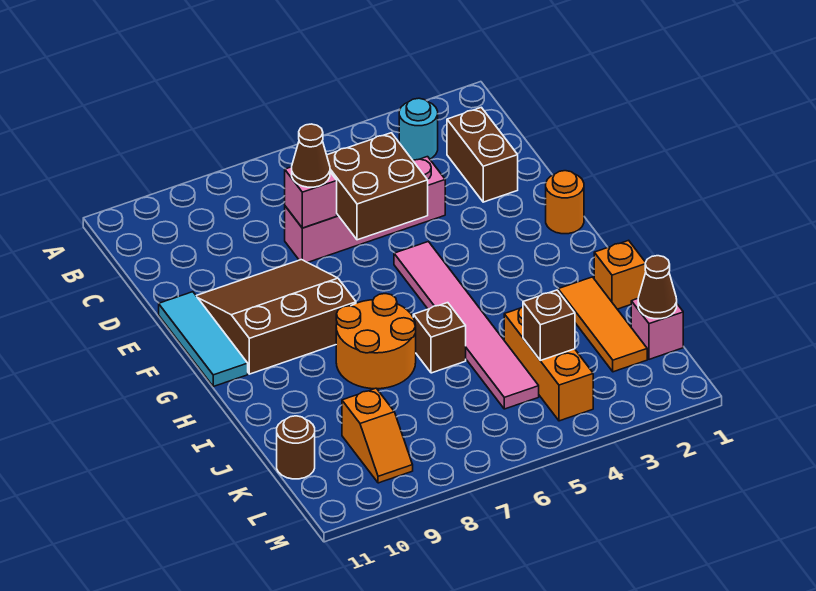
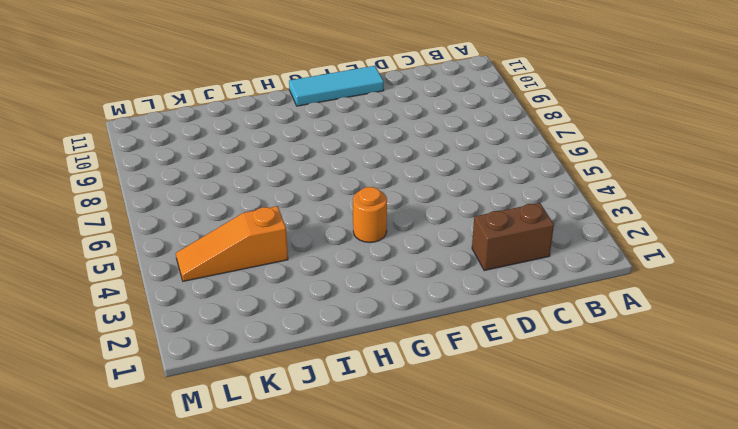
orange round brick G4 level 1 -> orange round brick F1 level 1
orange slope J4:L4 level 1 top J -> orange brick J4:L4 level 1
none -> cyan round brick B3 level 1
none -> pink brick D4:D7 level 1
none -> brown slope E8:G10 level 1 top G

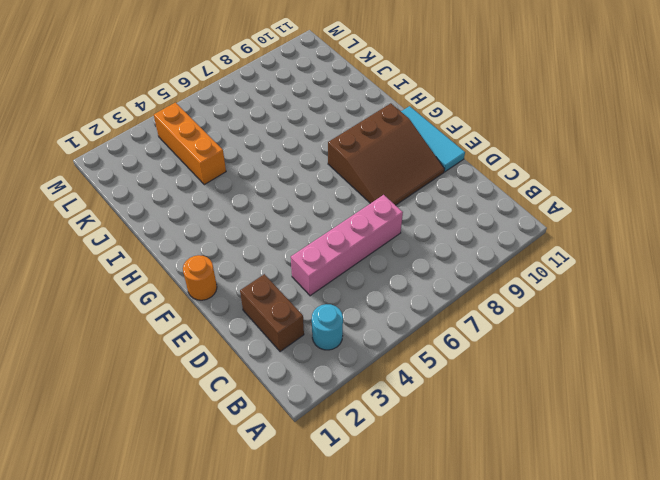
none -> pink tile F5:K5 level 1
none -> orange round brick H7:I8 level 1
none -> orange brick I1 level 1

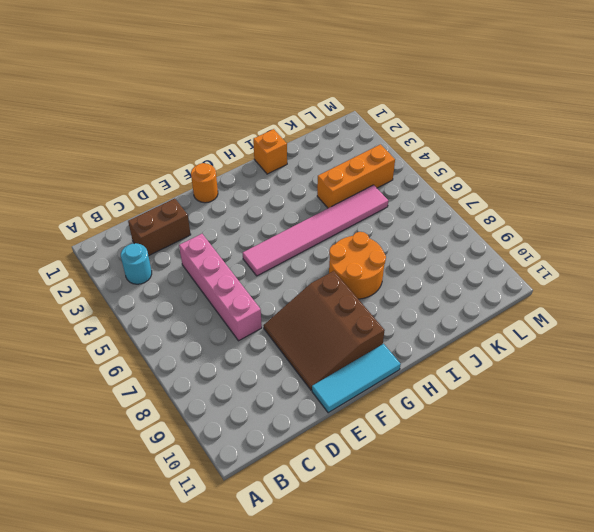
none -> orange tile I2:K2 level 1
none -> brown brick I6 level 1
none -> pink brick K1 level 1

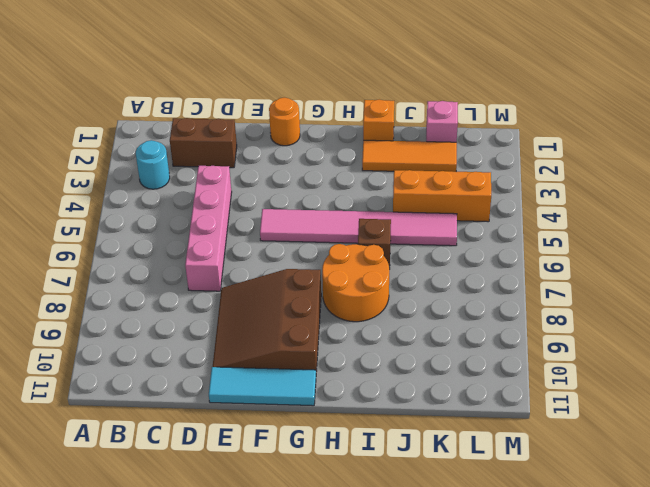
none -> orange slope K9:L9 level 1 top K
none -> brown round brick K11 level 1
none -> brown brick D5:E6 level 2

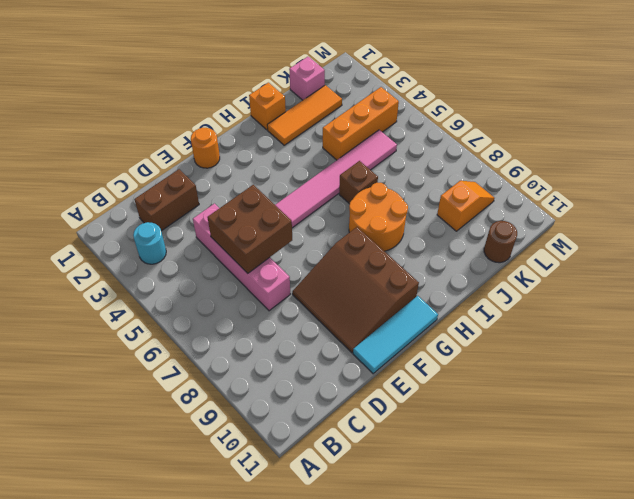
none -> pink brick D7 level 2
none -> brown cone K1 level 2
none -> brown brick K4 level 2

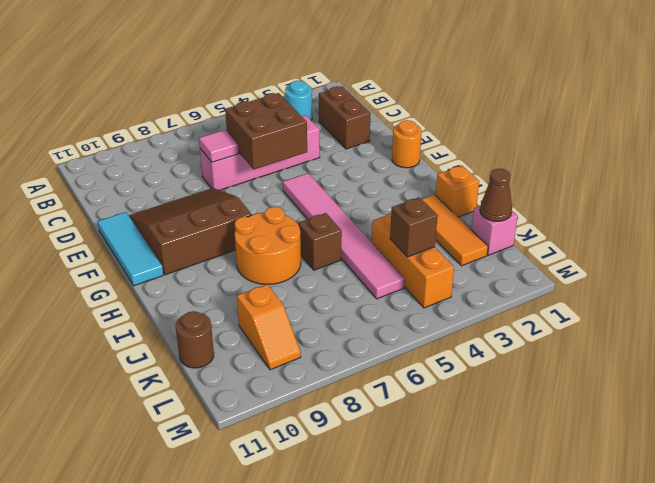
pink tile D7 level 2 -> pink brick D7 level 2
none -> brown cone D7 level 3

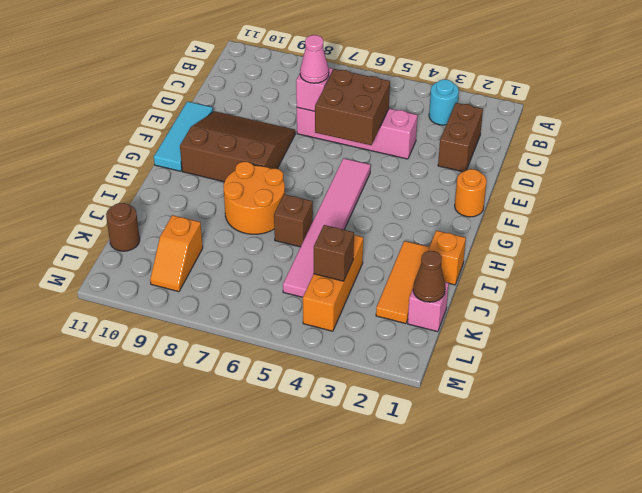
pink cone D7 level 3 -> brown cone D7 level 3

